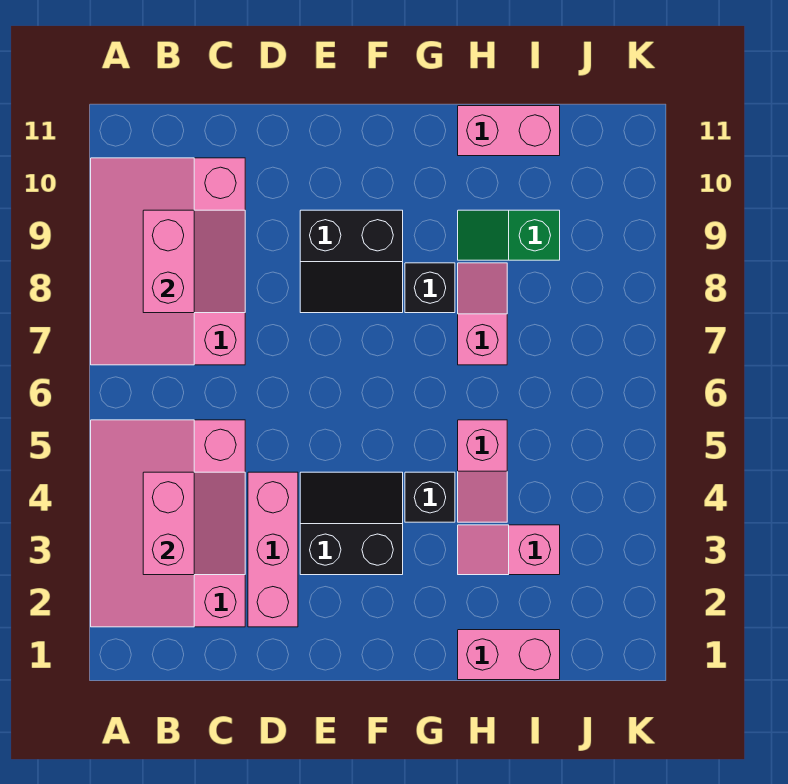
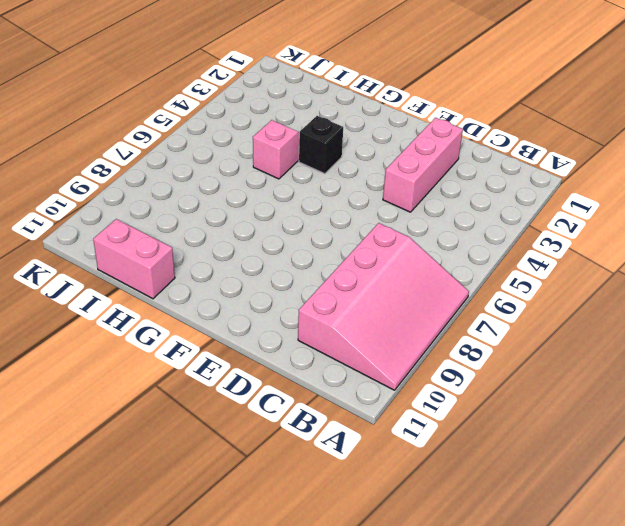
none -> pink slope A2:C5 level 1 top C
none -> black slope E3:F4 level 1 top 3
none -> black slope E8:F9 level 1 top 9

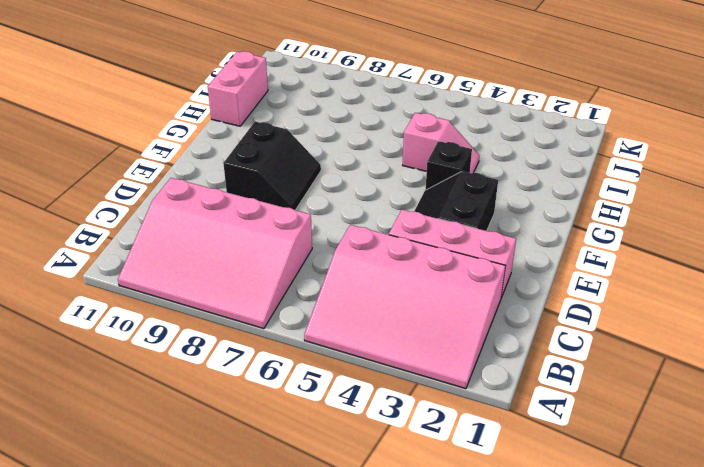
none -> black brick G8 level 1
none -> pink brick H1:I1 level 1
none -> pink slope H3:I3 level 1 top I

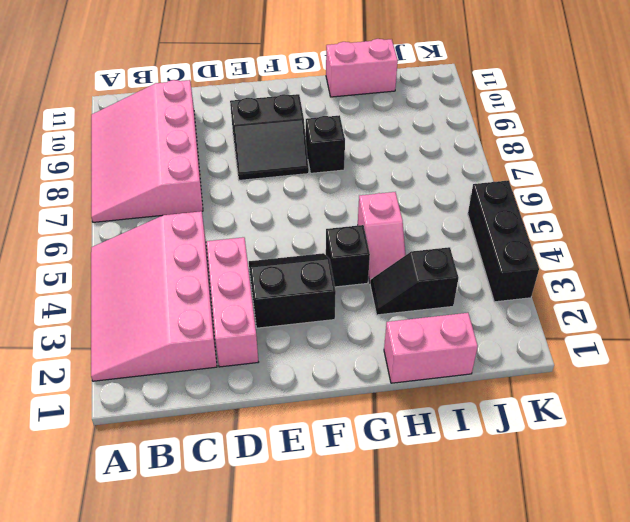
black slope H3:I3 level 1 top I -> pink slope H3:I3 level 1 top I
black brick K3:K5 level 1 -> none
none -> pink slope H7:H8 level 1 top 7
none -> green slope H9:I9 level 1 top I
none -> pink slope B3:C4 level 2 top B

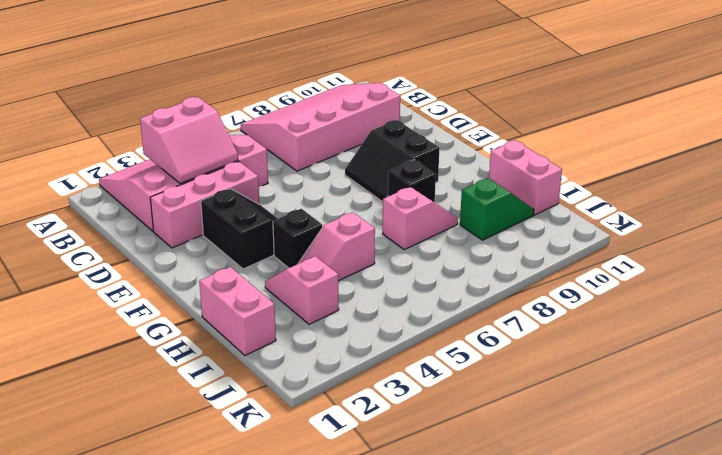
green slope I9:I10 level 1 top 9 -> green slope H9:I9 level 1 top I
none -> pink slope B8:C9 level 2 top B

